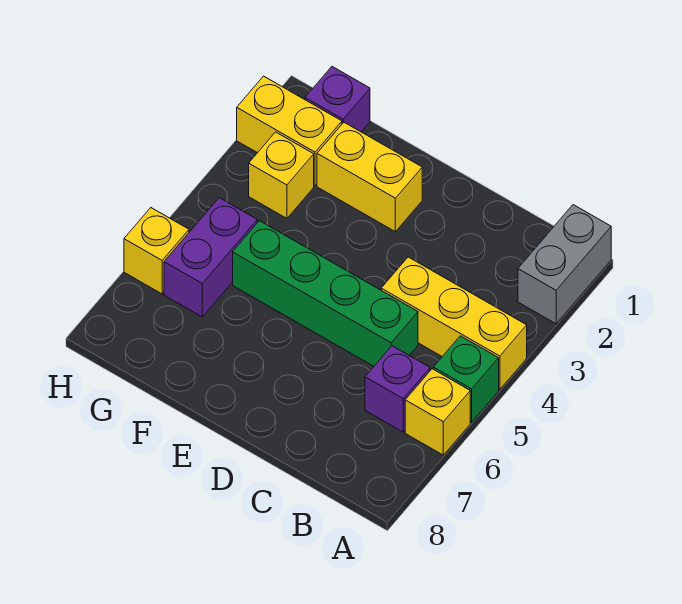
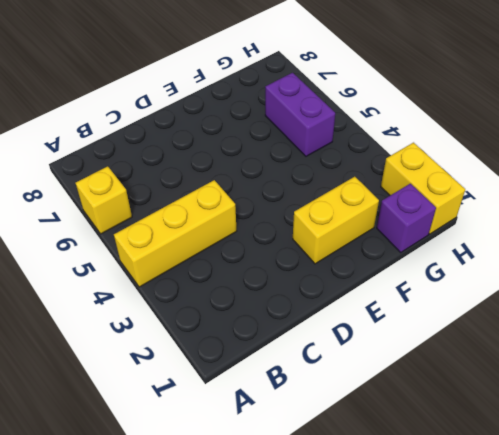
yellow brick H1:H2 level 1 -> yellow brick G2:H2 level 1
none -> grey brick A1:A2 level 1
none -> green brick A5 level 1
none -> purple brick B6 level 1

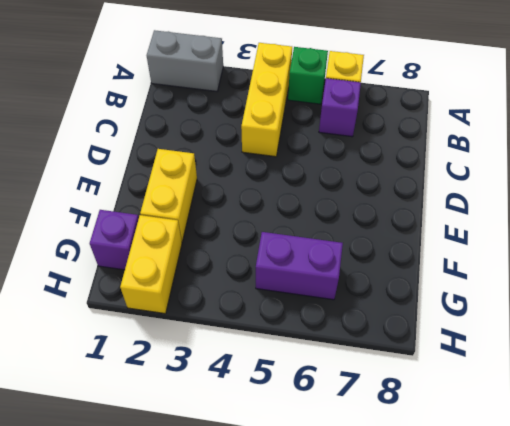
none -> green brick C5:F5 level 1
none -> yellow brick G3 level 1
none -> yellow brick H6 level 1

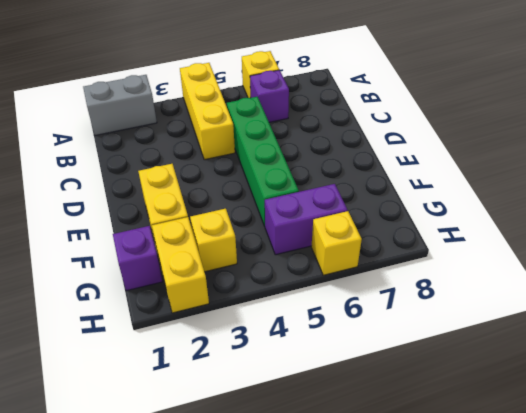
none -> green brick A5 level 1

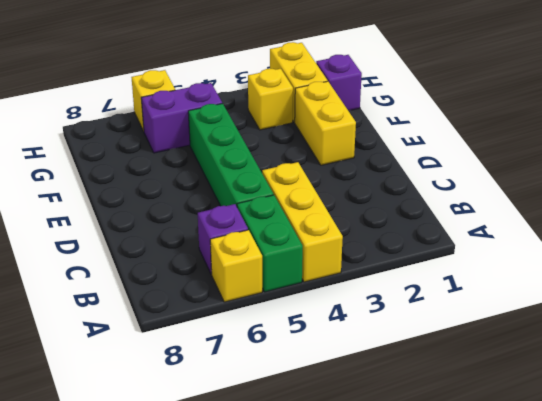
green brick A5:B5 level 1 -> green brick A5 level 1
none -> grey brick A1:A2 level 1

